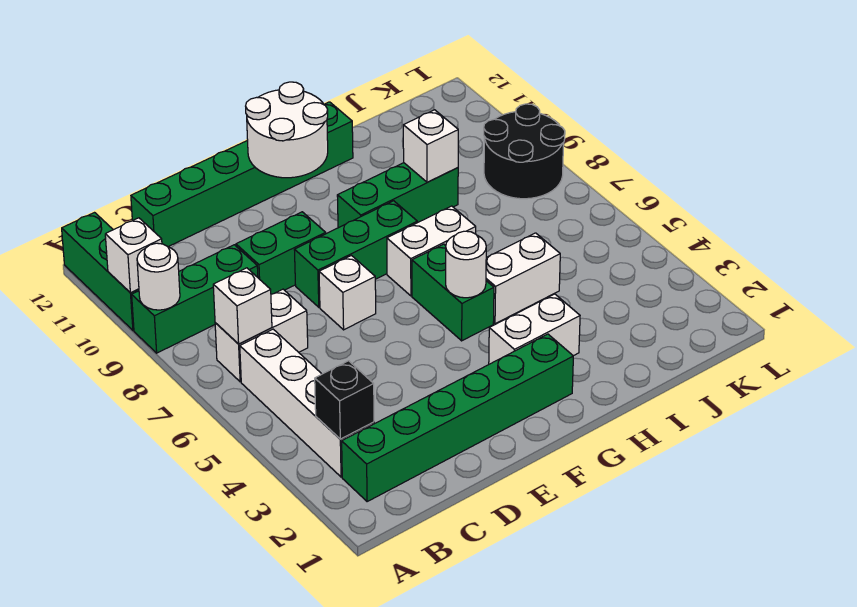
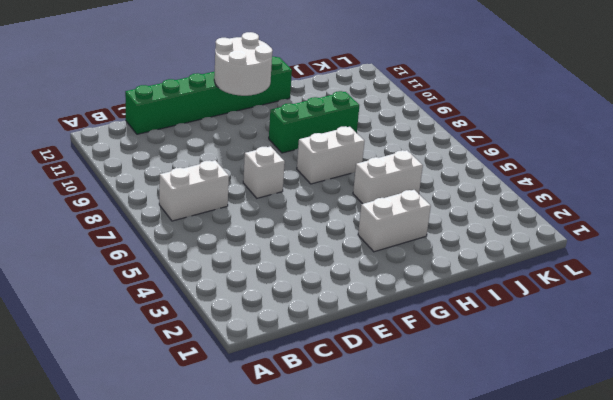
none -> green brick A9:C9 level 1
none -> green brick A10:A12 level 1
none -> green brick B2:G2 level 1

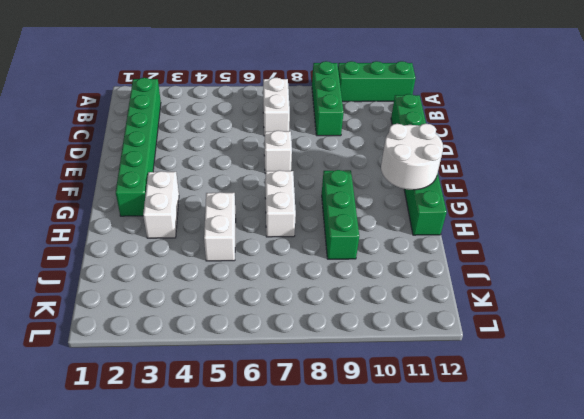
none -> white brick B3:B6 level 1
none -> green brick D9:E9 level 1
none -> green brick E8:G8 level 1

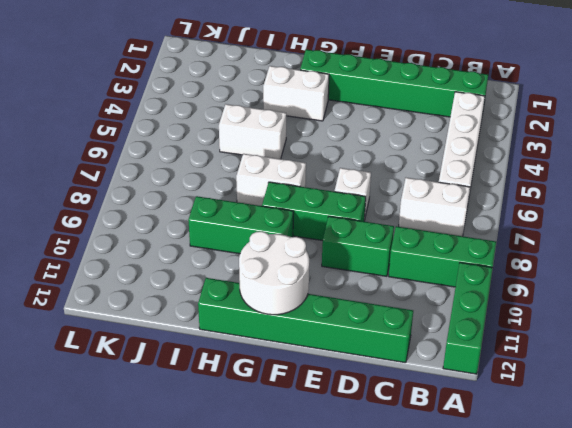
none -> green brick G5:G6 level 1
none -> black round brick K8:L9 level 1
none -> white round brick A9 level 2

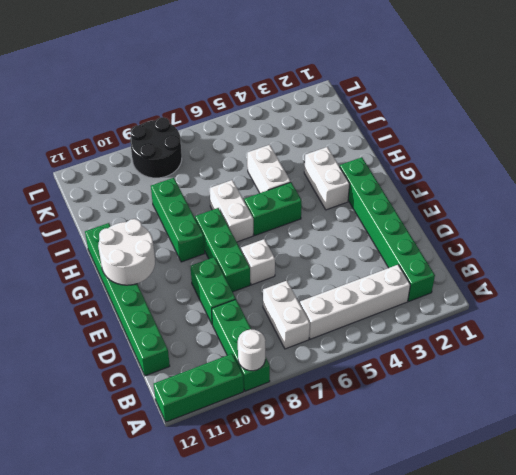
none -> white brick A10 level 2
none -> black brick B3 level 2
none -> white brick B7 level 2

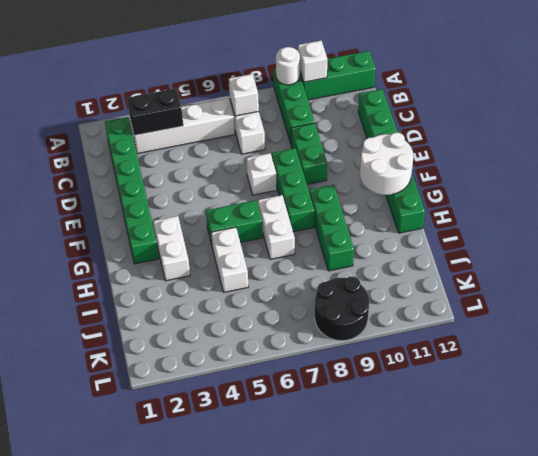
black brick B3:B4 level 2 -> black brick B3 level 2
none -> white round brick G5 level 2
none -> white brick I9 level 2

